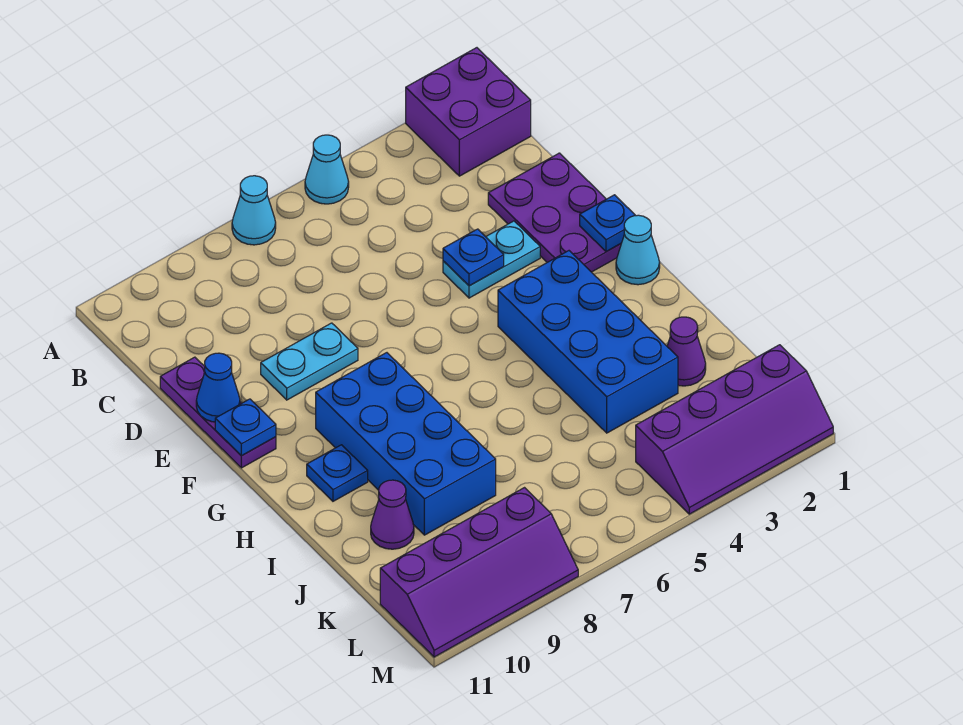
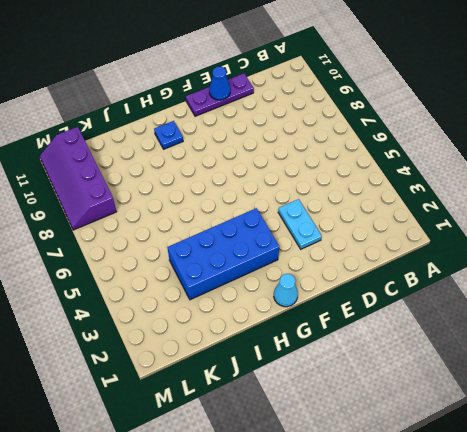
none -> purple brick A1:B2 level 1
none -> cyan cone A5 level 1
none -> cyan cone A7 level 1

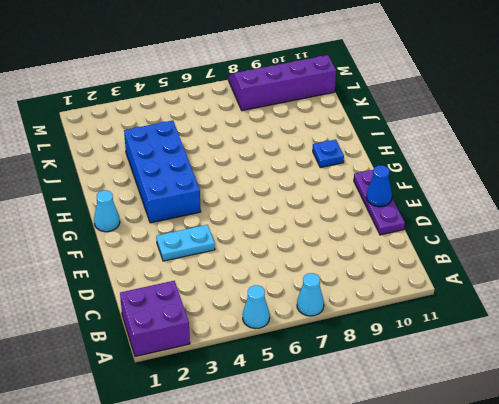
none -> purple plate D1:F2 level 1
none -> cyan plate E8:E9 level 1
none -> blue brick G8:J9 level 1

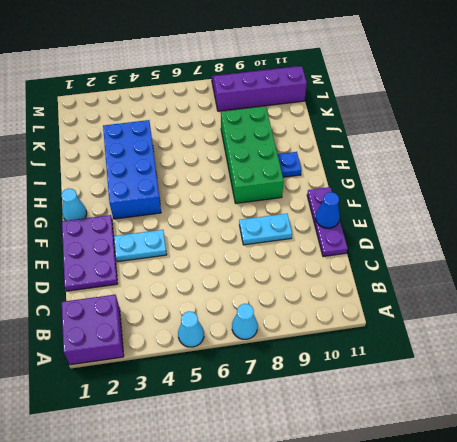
green brick G8:J9 level 1 -> blue brick G8:J9 level 1
none -> purple cone J2 level 1
none -> purple cone J10 level 1
none -> purple slope L1:M4 level 1 top L

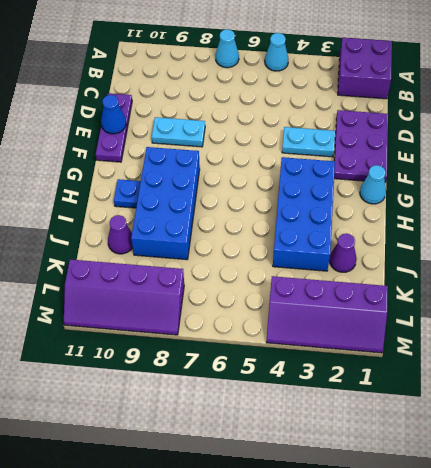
none -> blue plate E4 level 2
none -> blue plate F1 level 2
none -> blue plate F11 level 2

